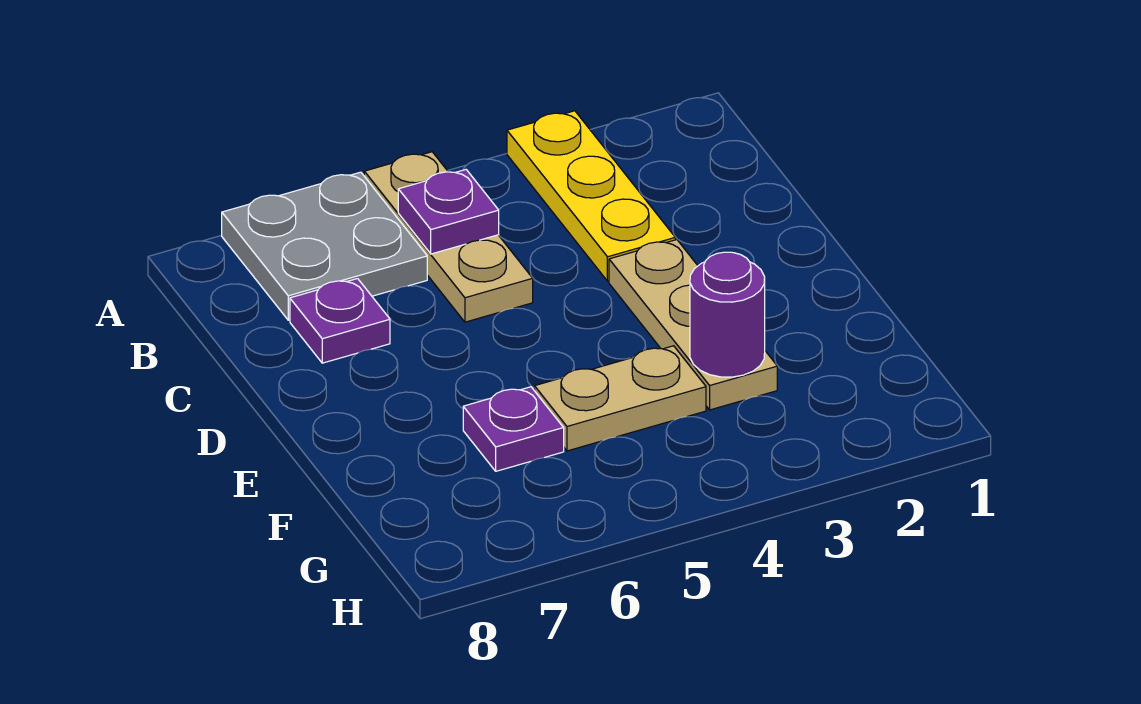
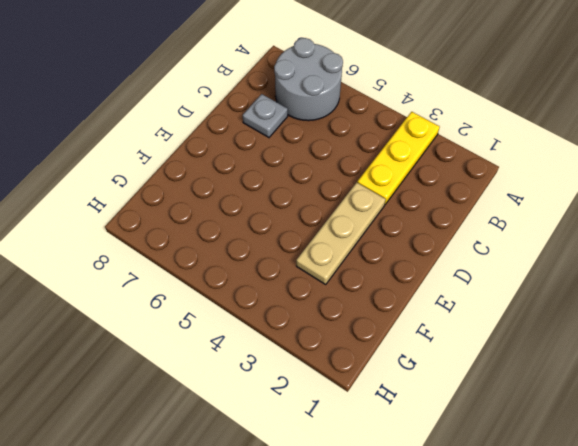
grey round brick A6:B7 level 1 -> grey plate A6:B7 level 1
grey plate C7 level 1 -> purple plate C7 level 1
none -> tan plate A5:C5 level 1
none -> tan plate F4:F5 level 1

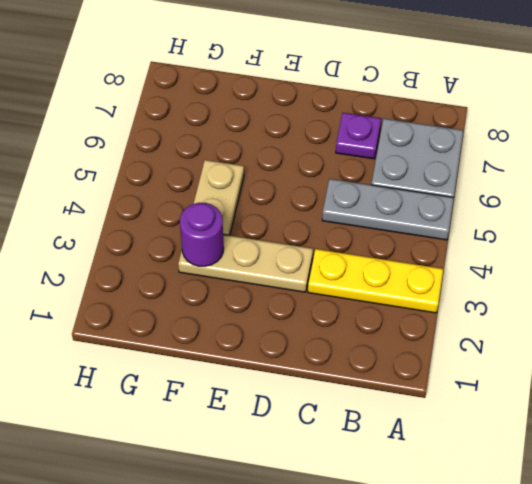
grey plate A5:C5 level 1 -> tan plate A5:C5 level 1
none -> purple plate F6 level 1
none -> purple plate B5 level 2

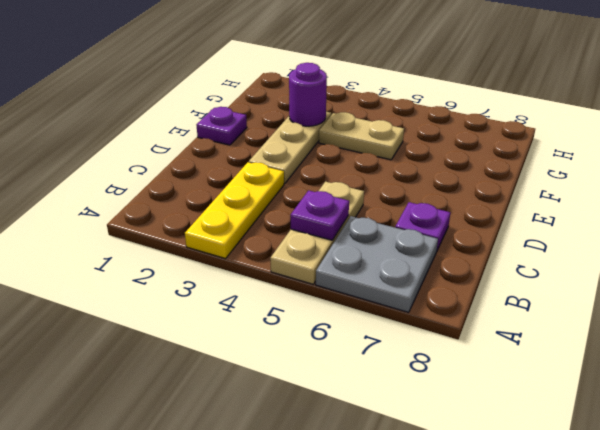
purple plate E1 level 1 -> purple plate F6 level 1

